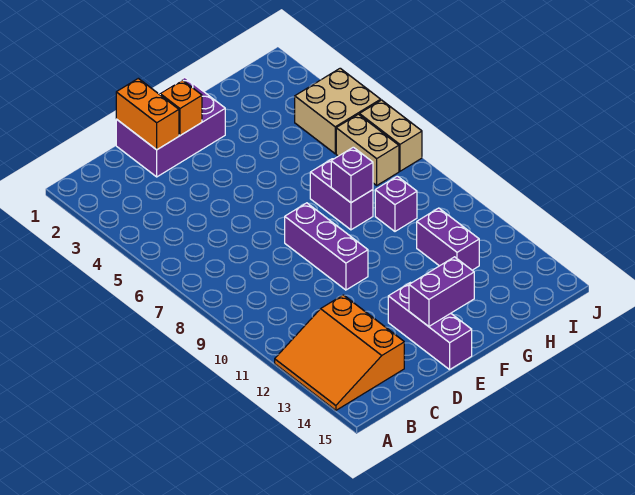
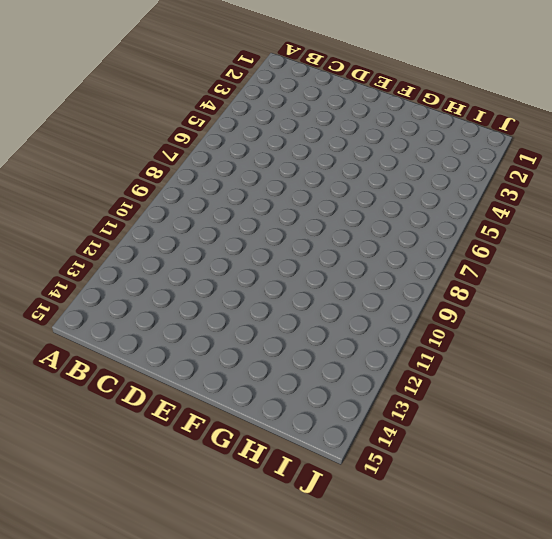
none -> orange slope A12:C14 level 1 top C
none -> purple brick D1:F2 level 1
none -> purple brick E8:E10 level 1

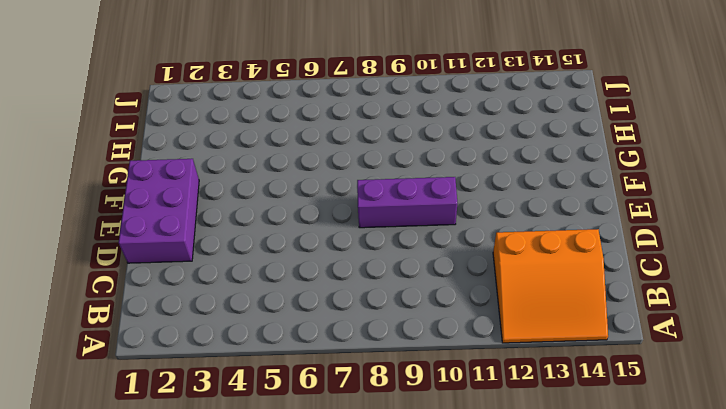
none -> purple brick E13:E15 level 1
none -> purple brick G7:G8 level 1
none -> purple brick H9 level 1

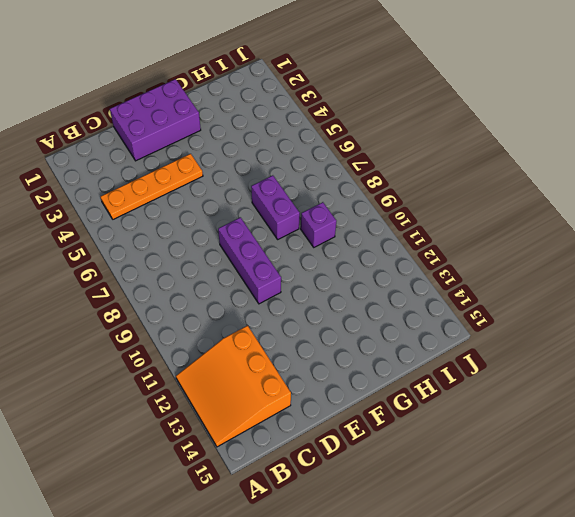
orange plate B4:E4 level 1 -> none
none -> purple brick E13:E15 level 1
none -> purple brick H11:H12 level 1
none -> tan brick I4:J5 level 1

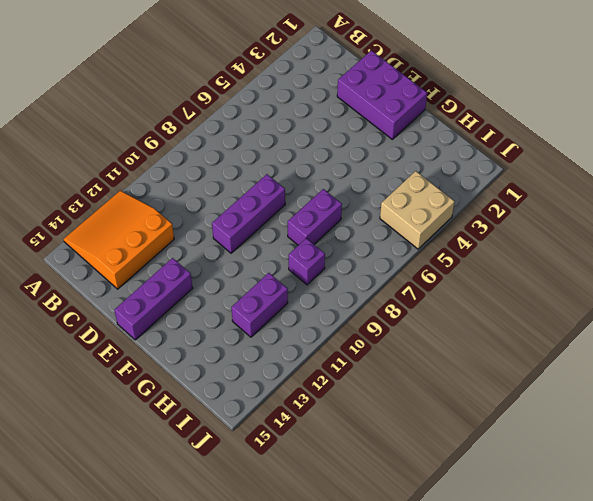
none -> tan brick I6:I7 level 1
none -> tan brick J6:J7 level 1
none -> orange brick D1:D2 level 2

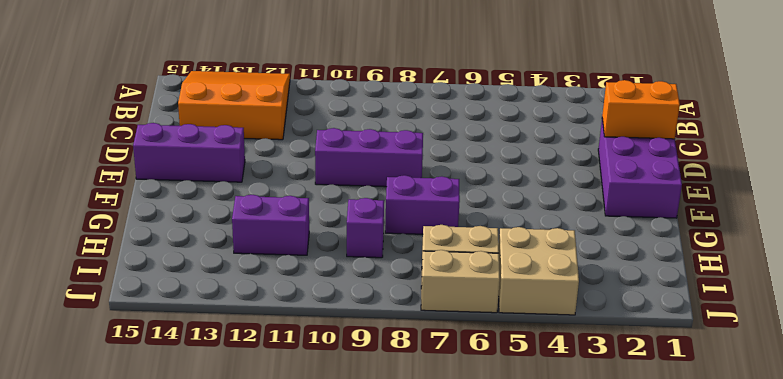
none -> orange brick E2 level 2
none -> purple brick E14:F14 level 2
none -> purple brick G8 level 2

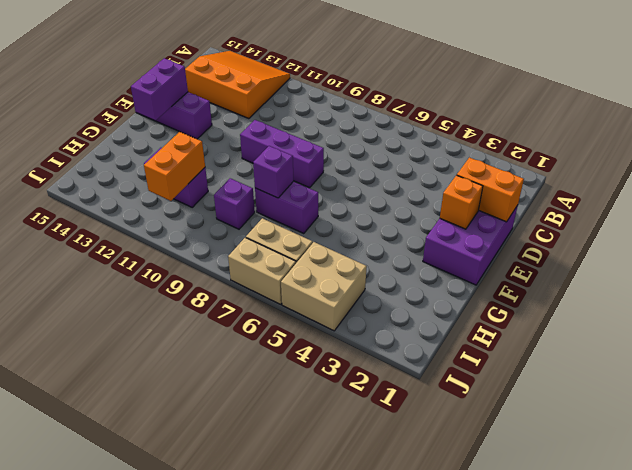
orange brick H11:I11 level 2 -> none

